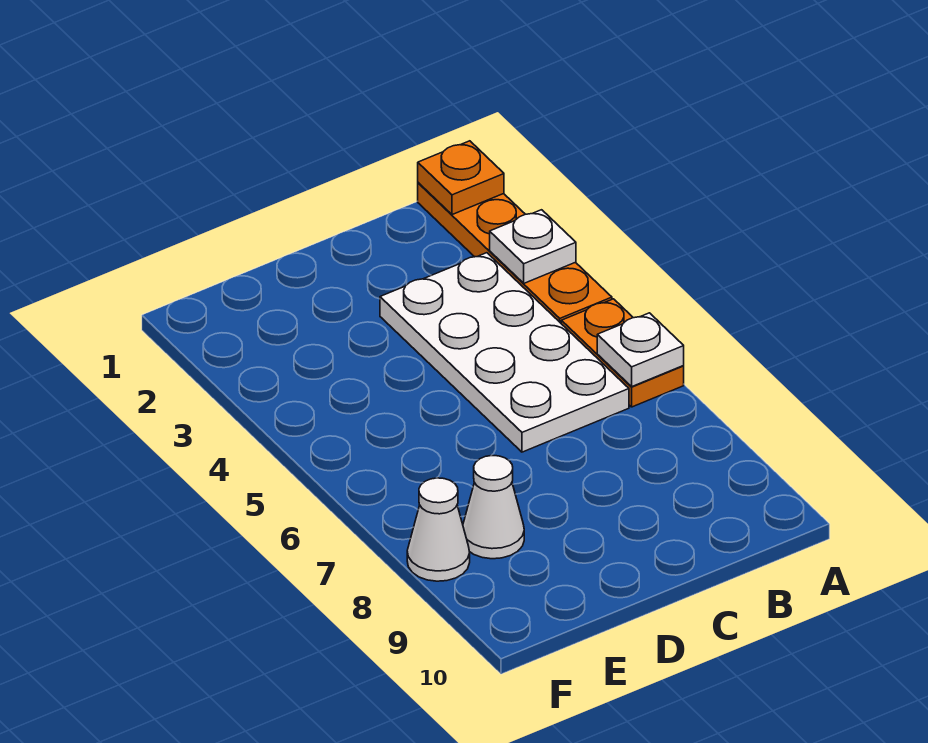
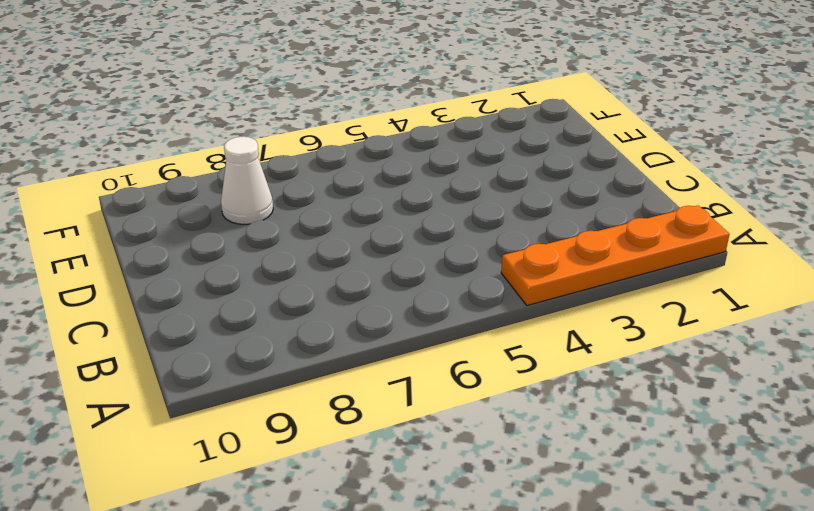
none -> orange plate A5:A6 level 1
none -> white plate B3:C6 level 1

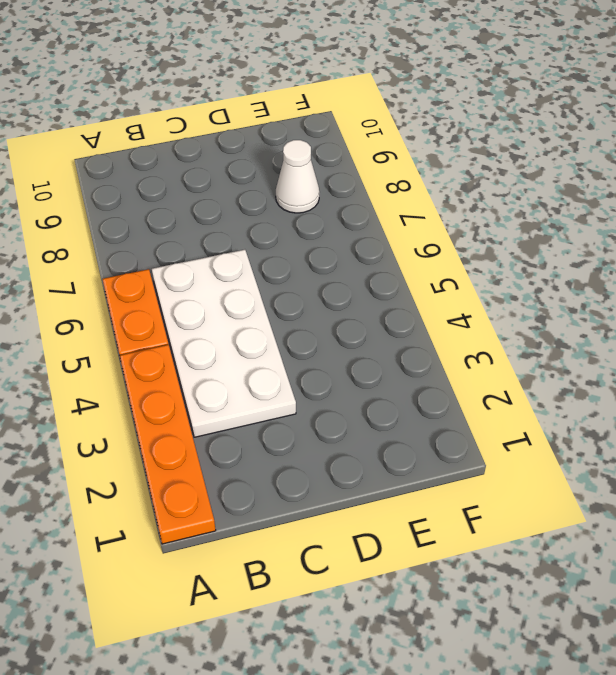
none -> white cone F8 level 1
none -> orange plate A1 level 2

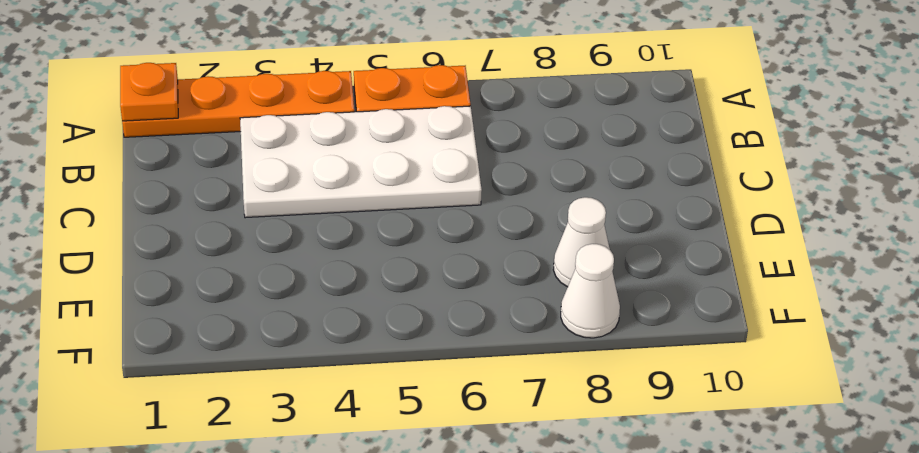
none -> white plate A3 level 2
none -> white plate A6 level 2

